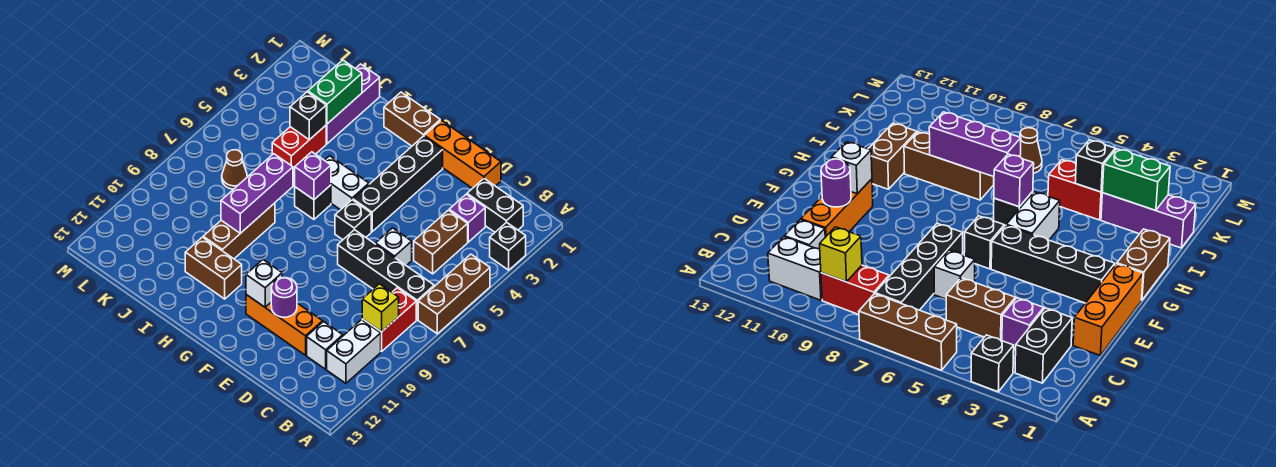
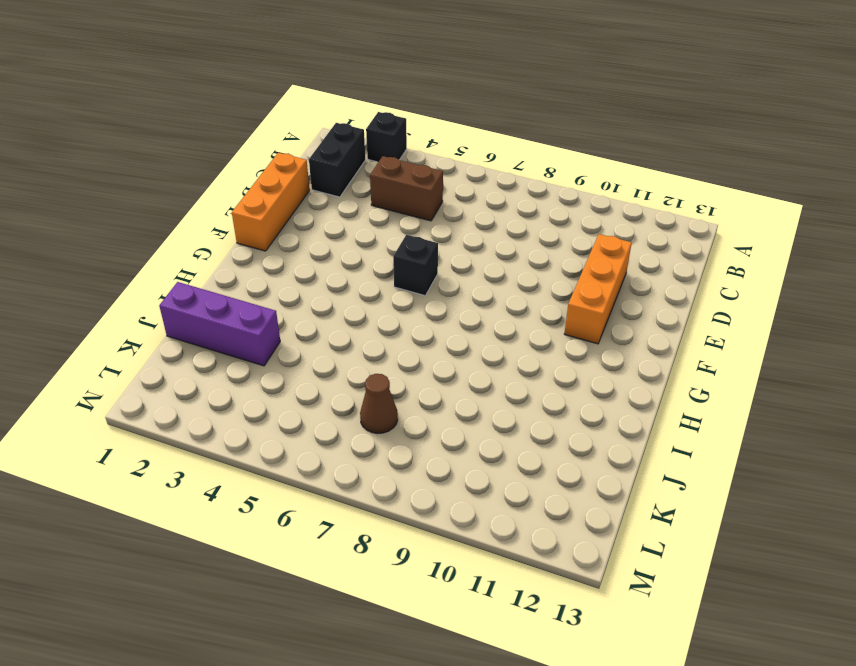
none -> brown brick A5:A7 level 1
none -> black brick B7:E7 level 1
none -> red brick B8:B9 level 1

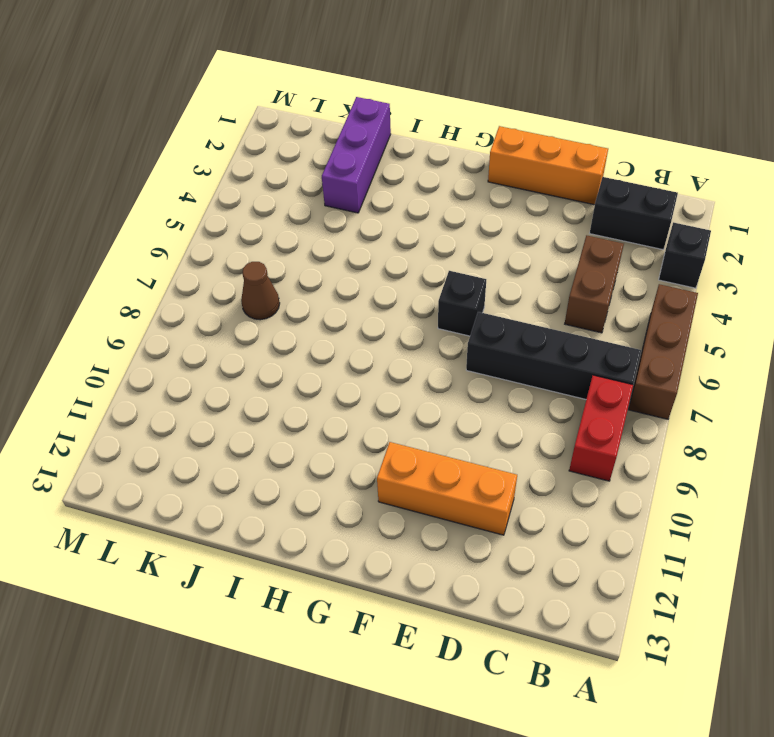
none -> white brick B10:B11 level 1
none -> purple brick C3 level 1
none -> white brick C11 level 1

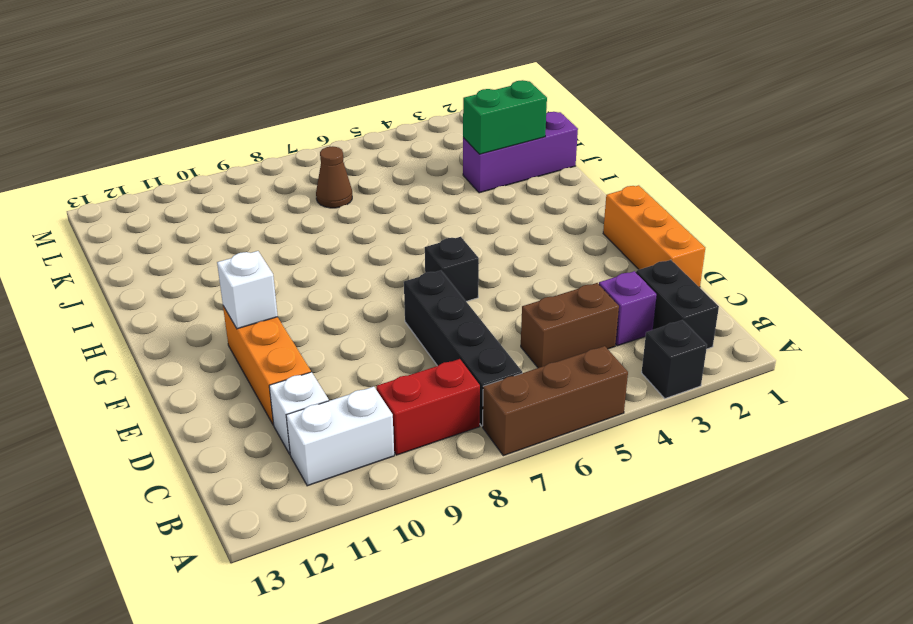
none -> white brick D6 level 1
none -> black brick F2:F5 level 1
none -> brown brick G1:H1 level 1

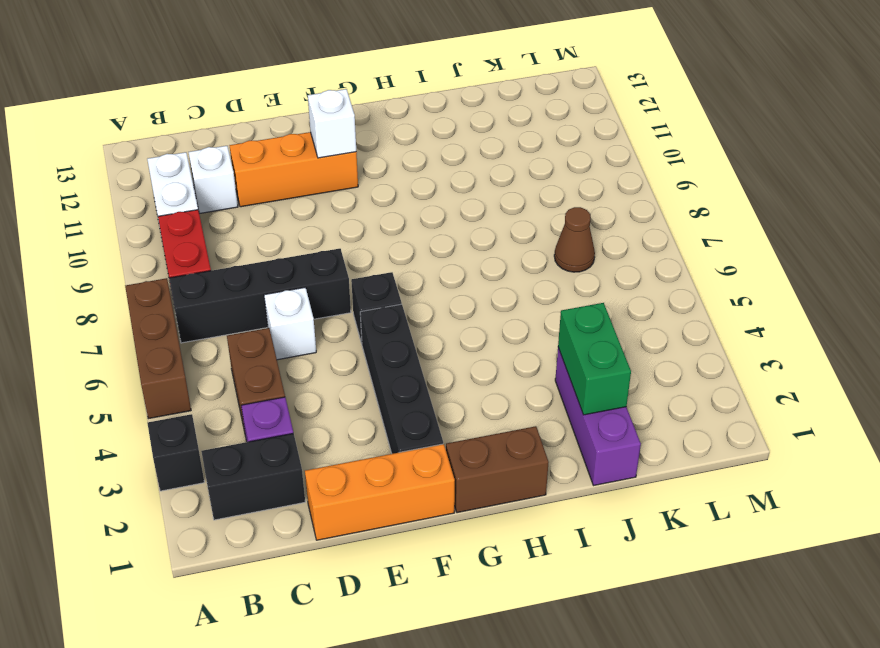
none -> white brick G5:H5 level 1
none -> black brick H6 level 1
none -> brown brick H11:I11 level 1

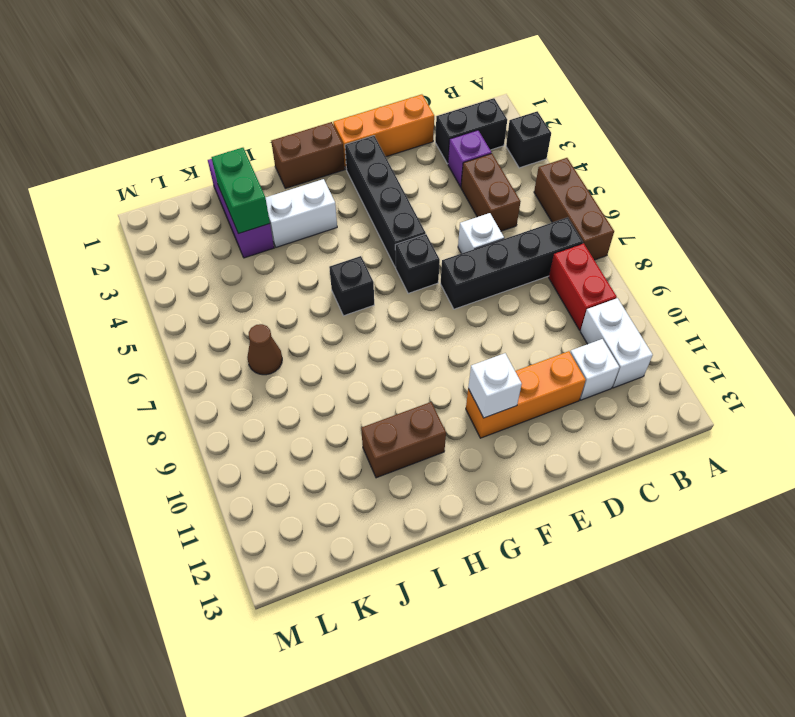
white brick H3:I3 level 1 -> white brick G5:H5 level 1
none -> brown brick I8:I10 level 1
none -> red brick J4:J5 level 1
none -> yellow brick B9 level 2

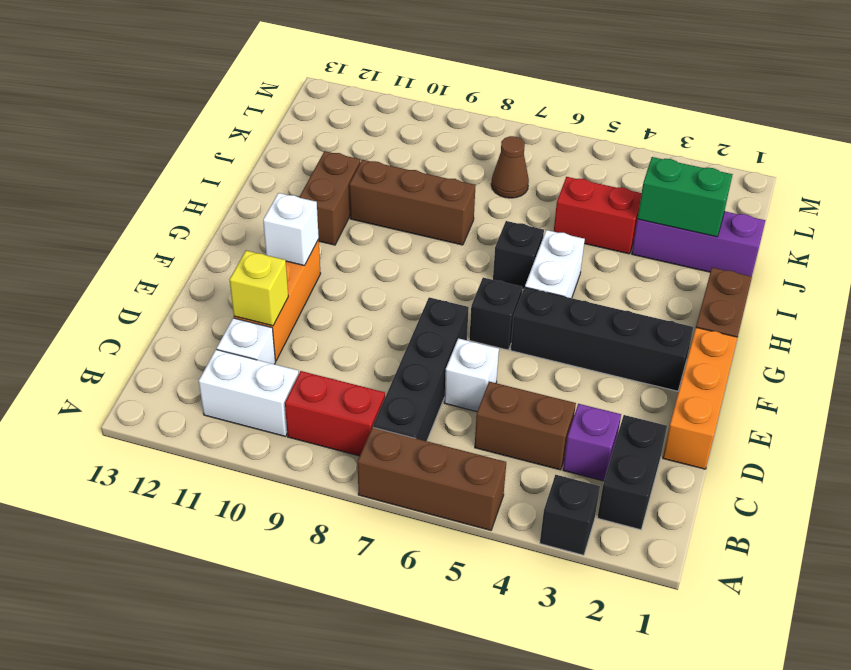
yellow brick D11 level 2 -> yellow brick B9 level 2
none -> purple round brick E11 level 2
none -> purple brick H6 level 2
none -> purple brick I7:I9 level 2

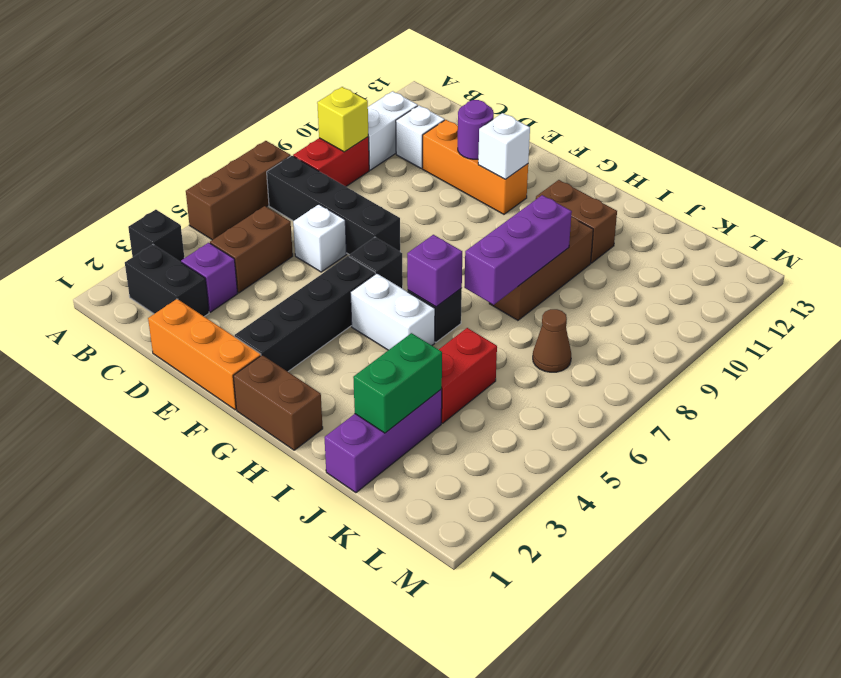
none -> black brick J4 level 2

